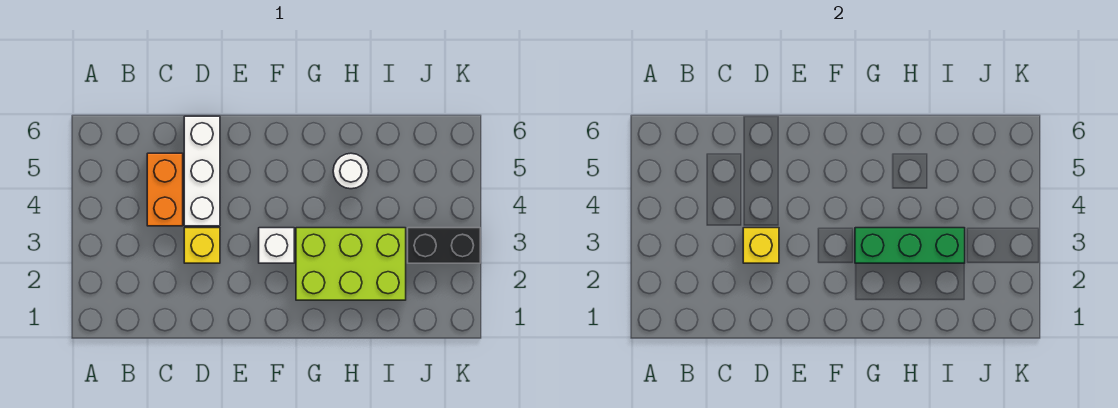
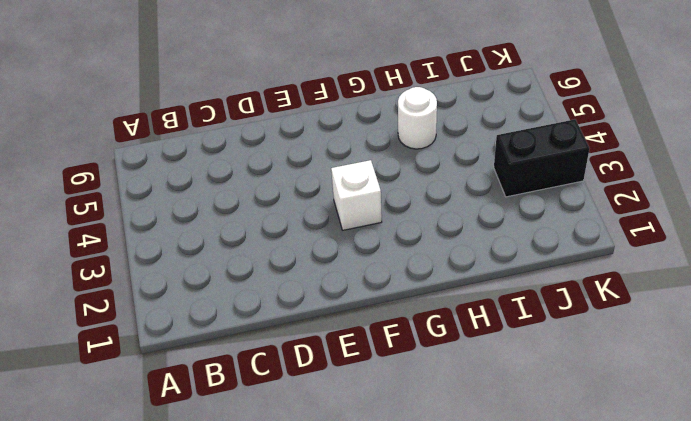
none -> orange brick C4:C5 level 1
none -> yellow brick D3 level 1

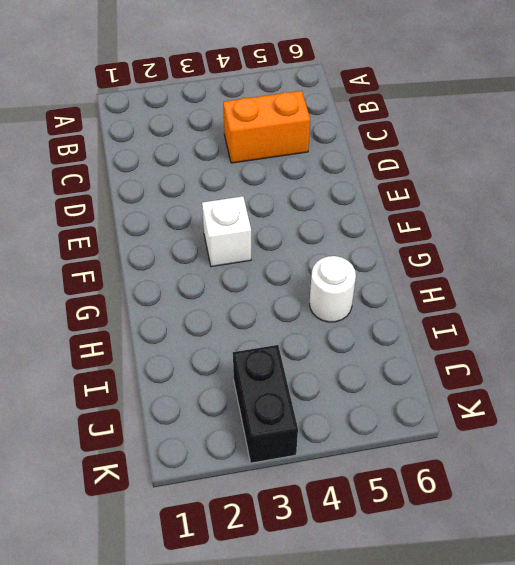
none -> yellow brick D3 level 1
none -> white brick D4:D6 level 1

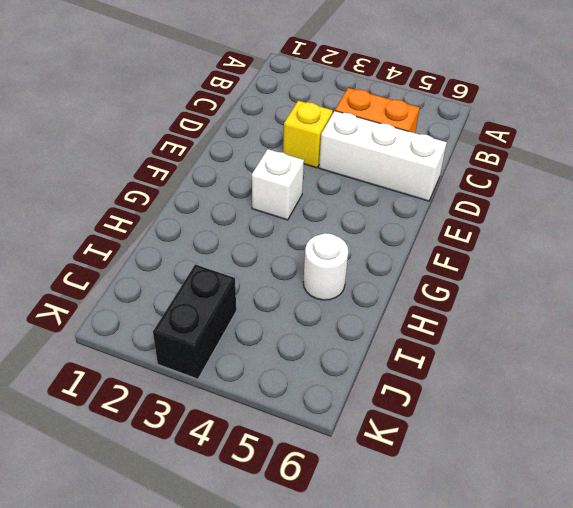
none -> lime brick G2:I3 level 1
none -> yellow brick D3 level 2

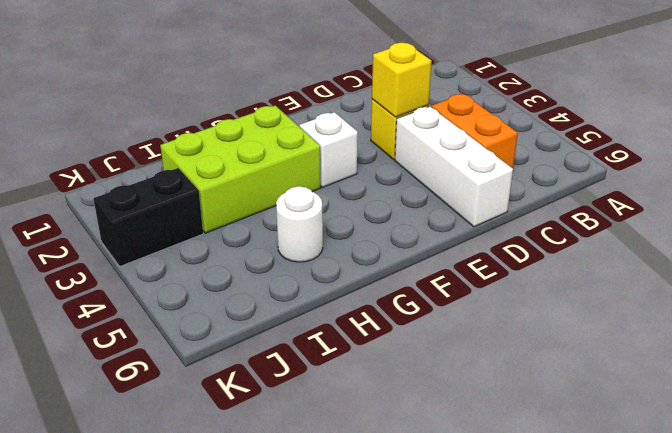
none -> green brick G3:I3 level 2

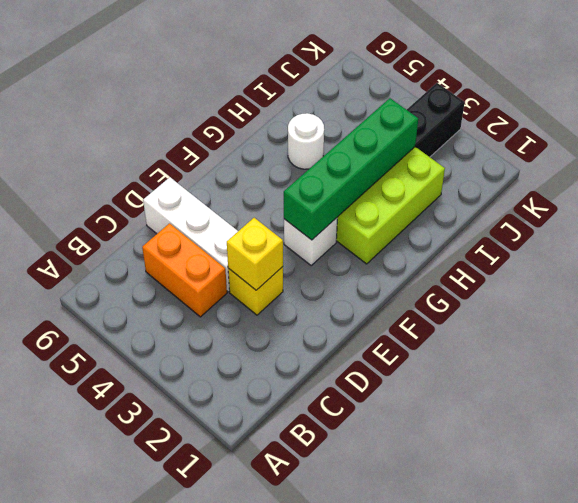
green brick F3:I3 level 2 -> green brick G3:I3 level 2

